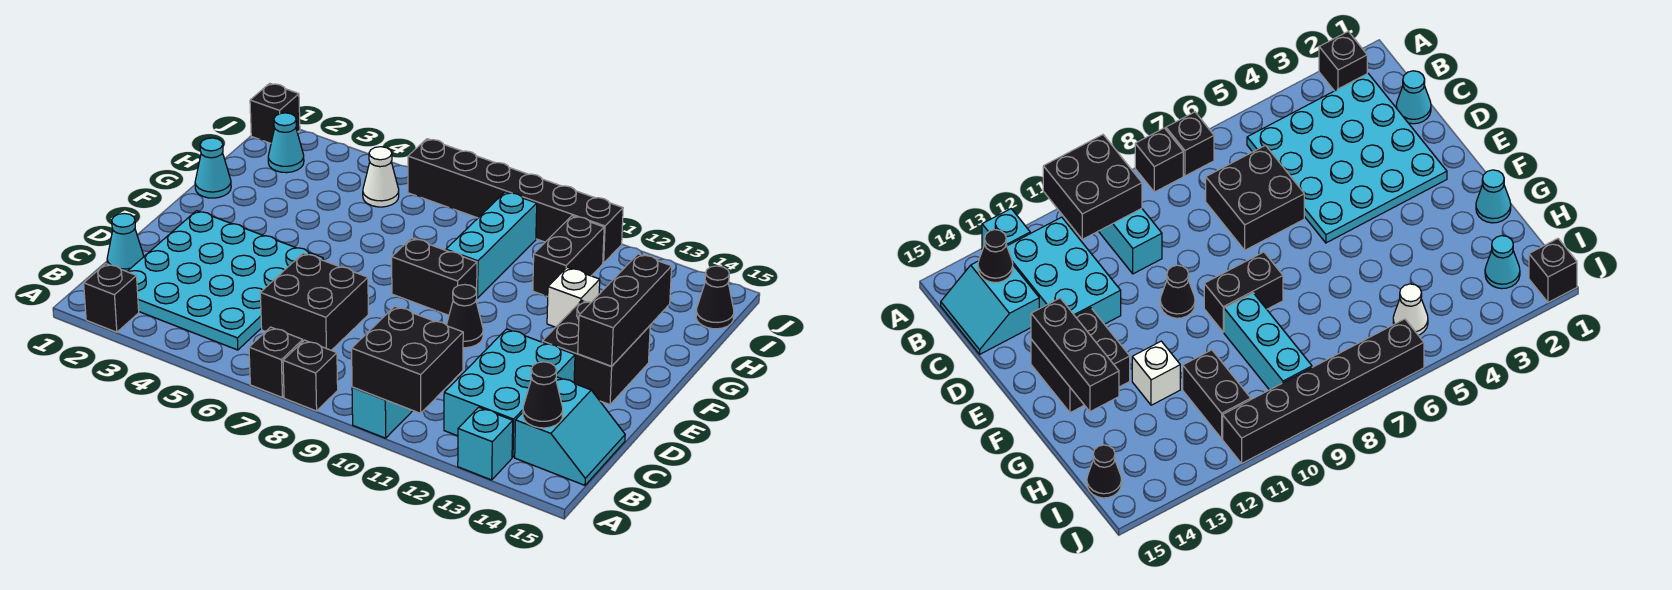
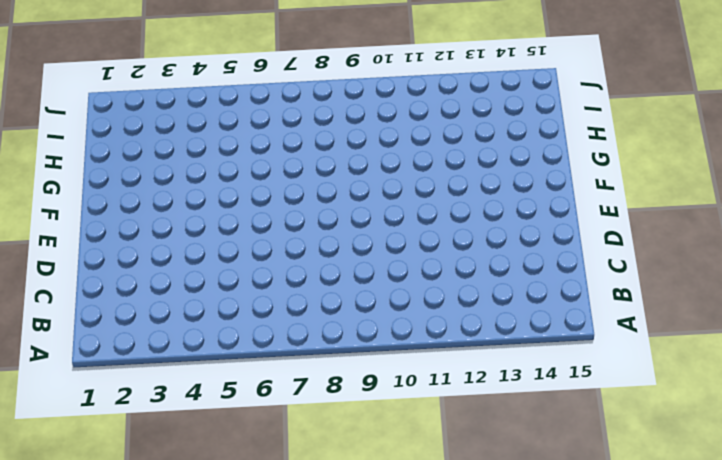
none -> black brick A2 level 1
none -> black brick A7 level 1
none -> black brick A8 level 1

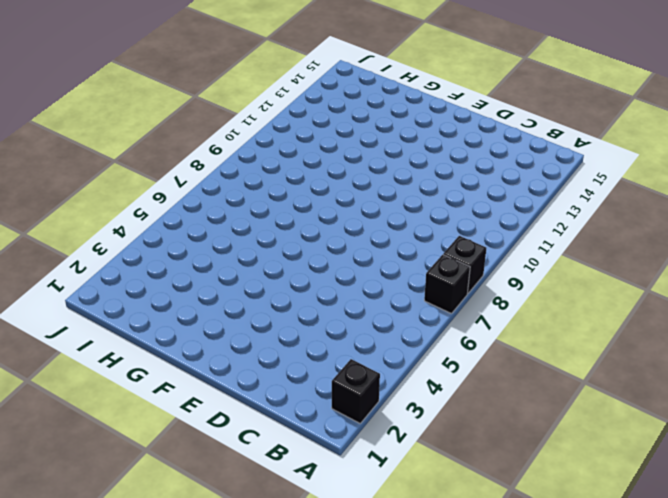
none -> cyan brick A10:C10 level 1
none -> cyan brick A13 level 1
none -> cyan plate B2:E5 level 1

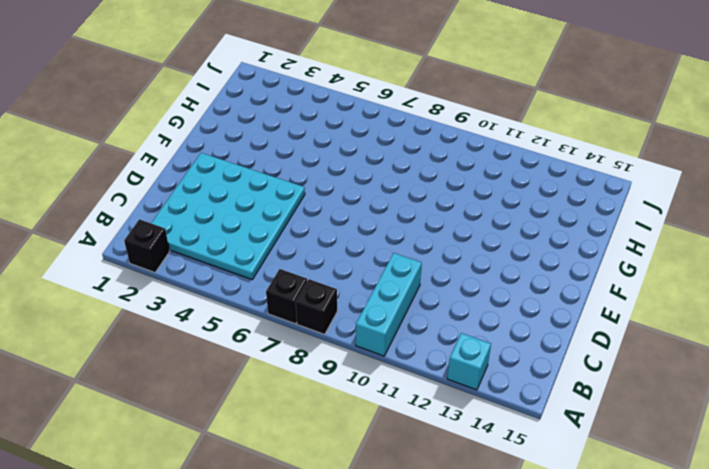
none -> cyan brick B12:D13 level 1
none -> cyan slope B14:C15 level 1 top 14
none -> cyan cone C1 level 1

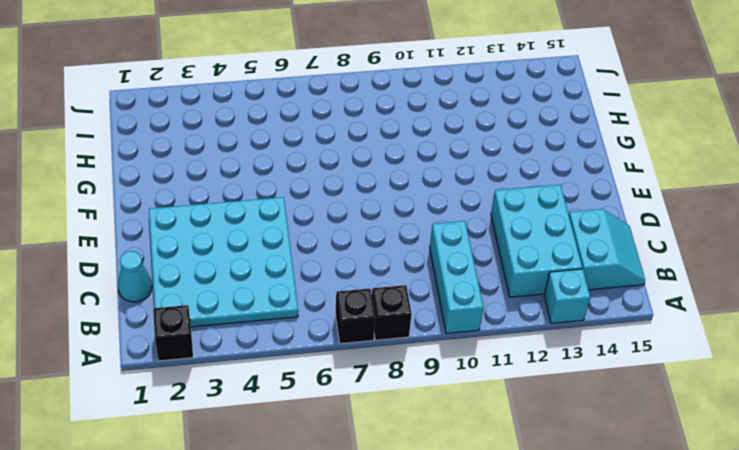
none -> black brick C6:D7 level 1
none -> black cone E10 level 1
none -> black brick E13:F14 level 1

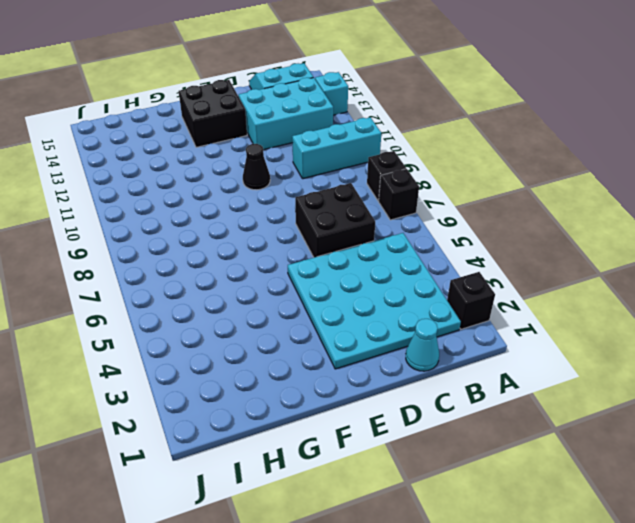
none -> black brick F8:F9 level 1
none -> cyan cone G1 level 1
none -> cyan brick G9:I9 level 1

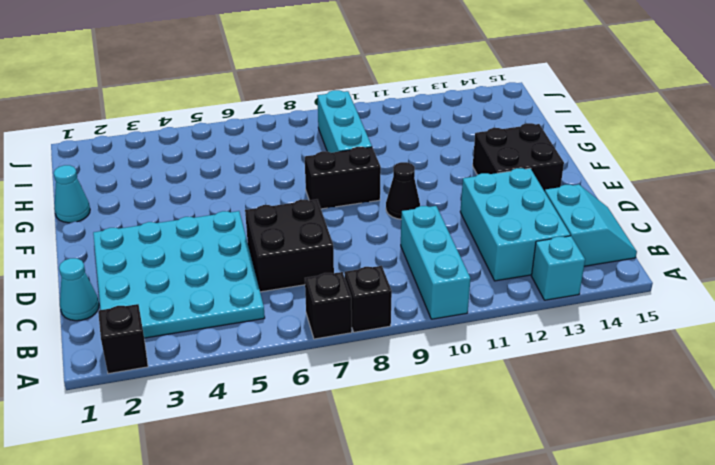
none -> white brick G12 level 1
none -> black brick H11:I11 level 1
none -> cyan cone I2 level 1

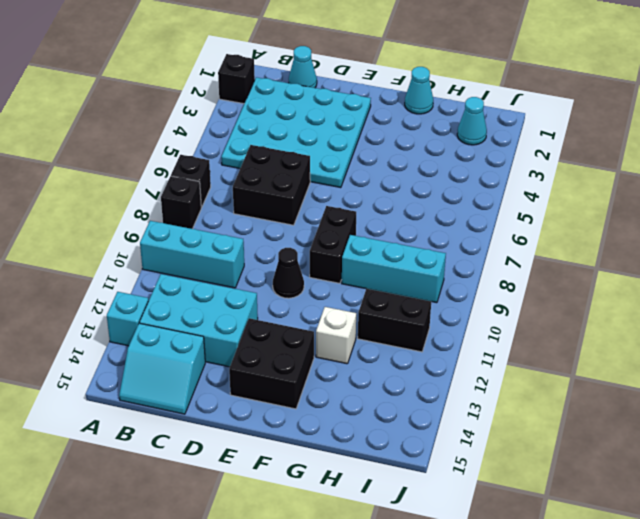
none -> white cone I5 level 1
none -> black cone I15 level 1
none -> black brick J1 level 1

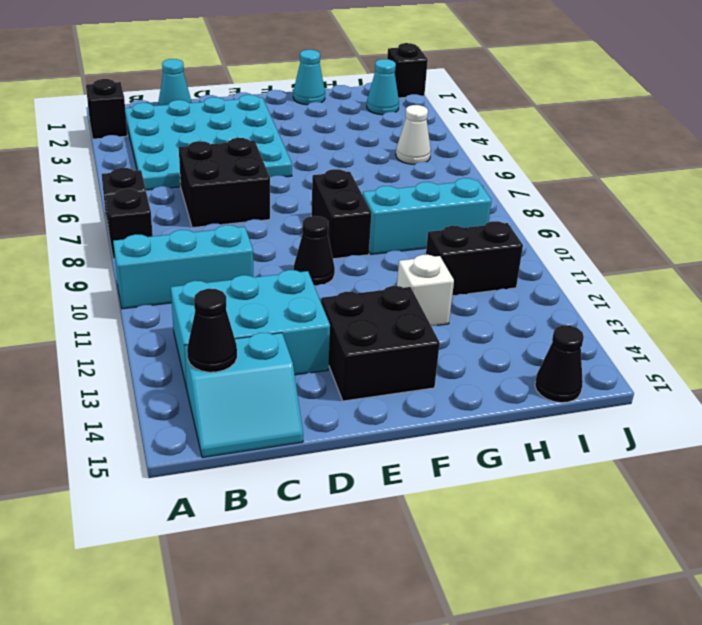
none -> cyan brick A13 level 1
none -> black brick J6:J11 level 1
none -> black brick A10:B11 level 2

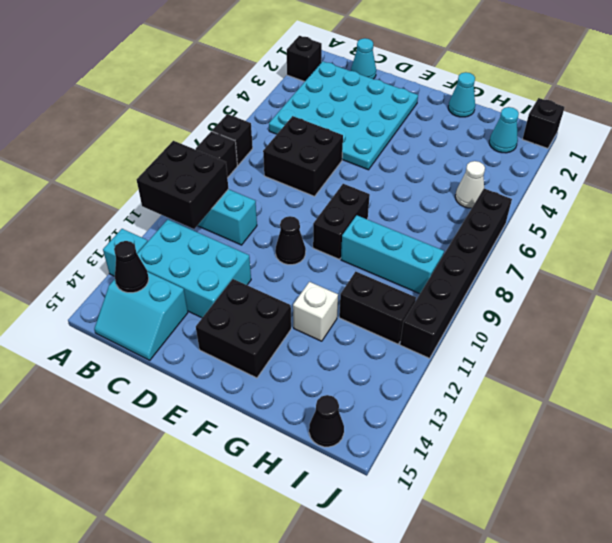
none -> black brick E14:G14 level 2

